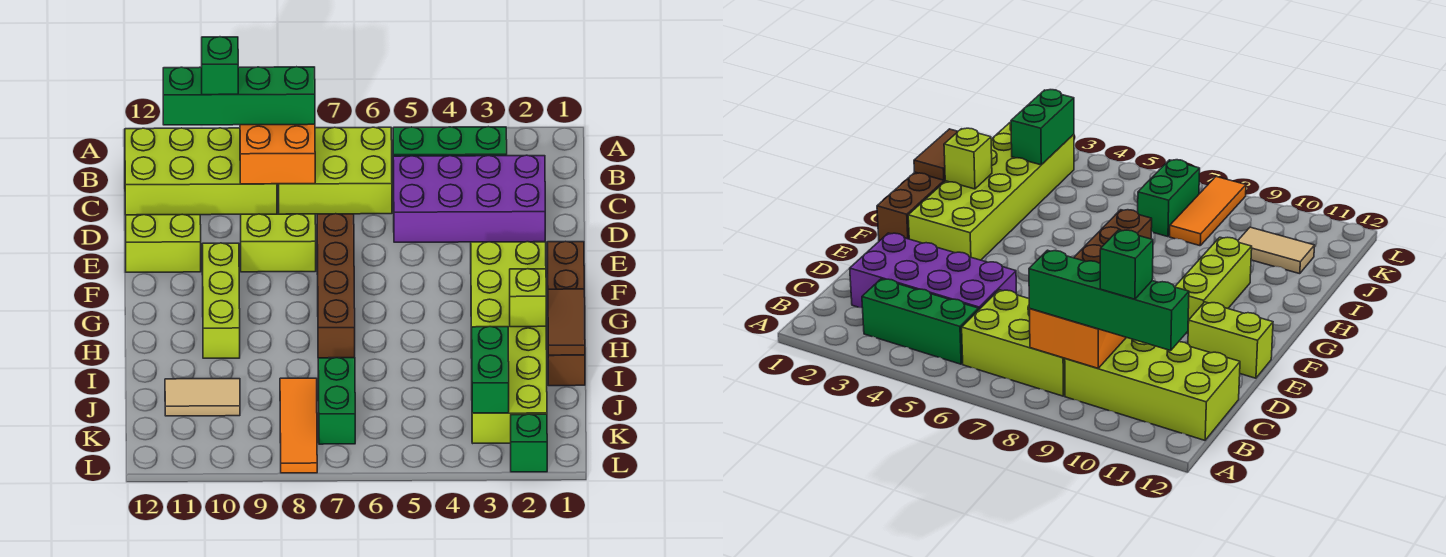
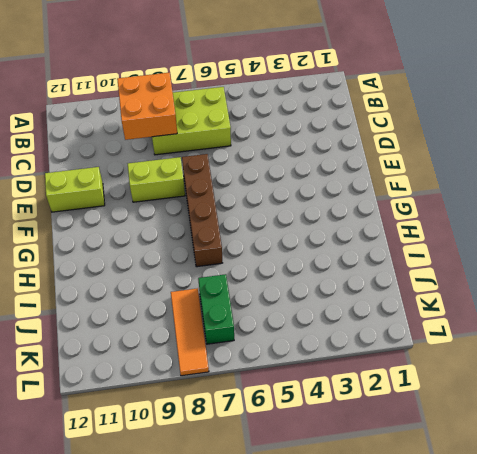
none -> green brick B3:B5 level 1
none -> lime brick B9:C12 level 1
none -> purple brick C2:D5 level 1

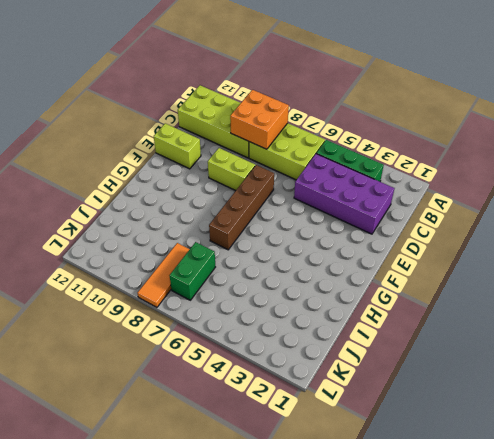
none -> brown brick F1:I1 level 1
none -> lime brick F2:K3 level 1
none -> lime brick F10:H10 level 1

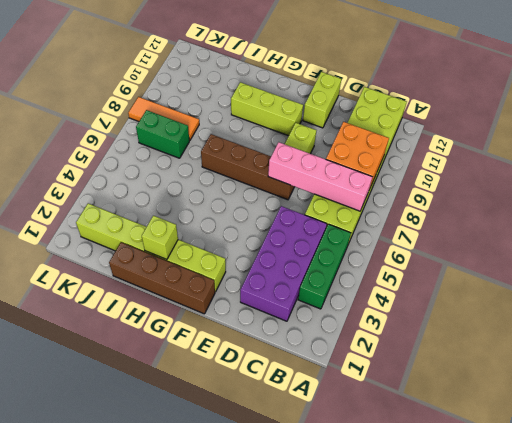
pink brick B7:E7 level 2 -> none
lime brick F2:K2 level 1 -> lime brick F2:K3 level 1
none -> tan tile J10:J11 level 1
none -> green brick L2 level 1
none -> brown tile H1:I1 level 2

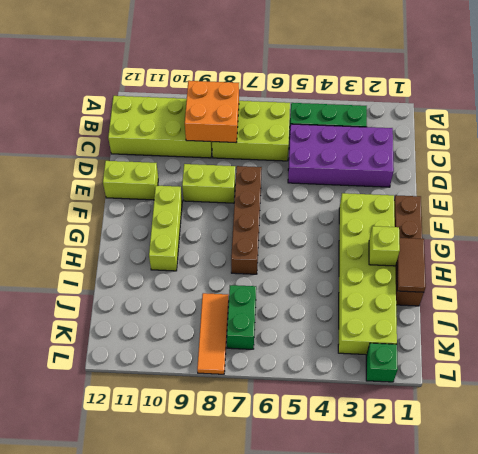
none -> tan tile J10:J11 level 1
none -> green brick J3:K3 level 2
none -> green brick B8:B11 level 3

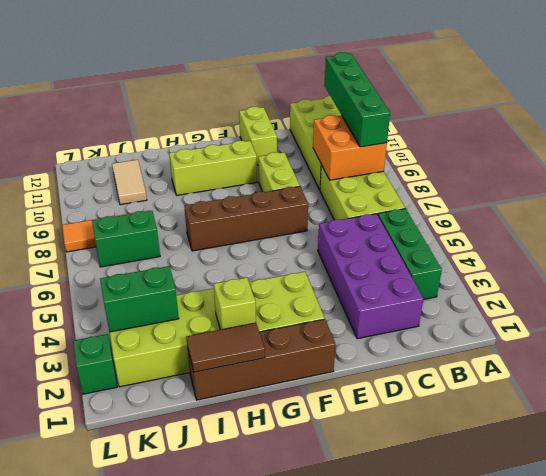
none -> green brick B10 level 4

